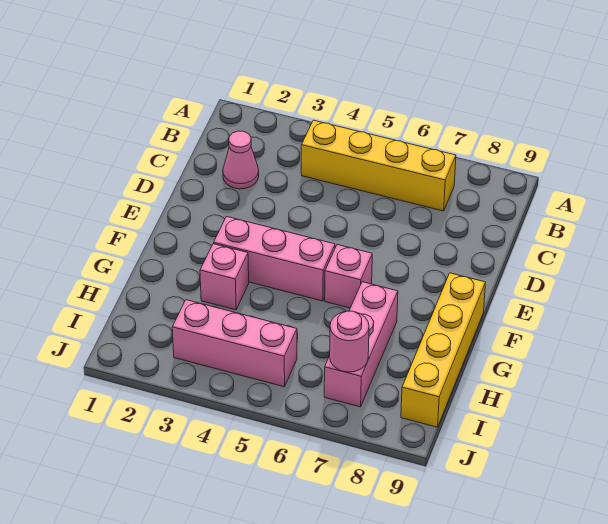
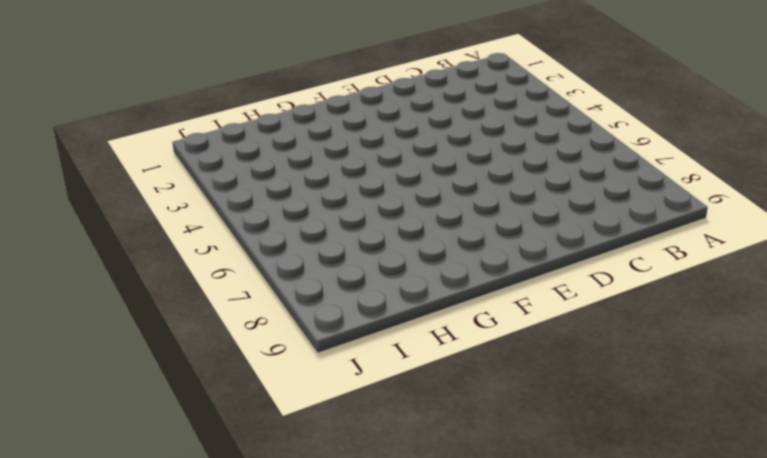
none -> yellow brick B4:B7 level 1
none -> pink cone C2 level 1

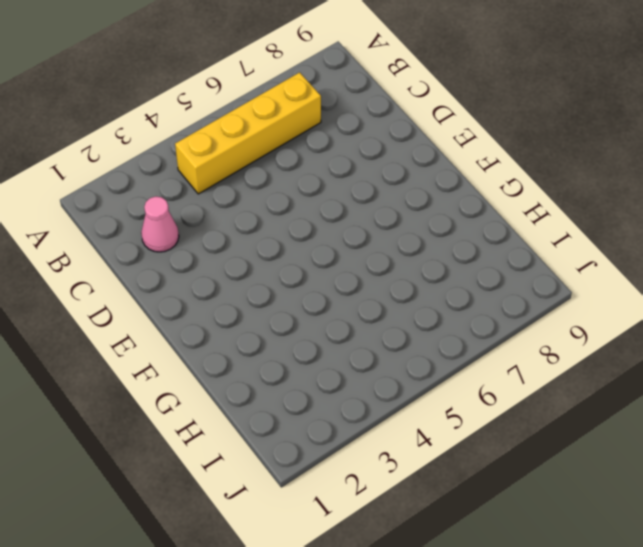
none -> pink brick F3:F5 level 1
none -> pink brick F6 level 1

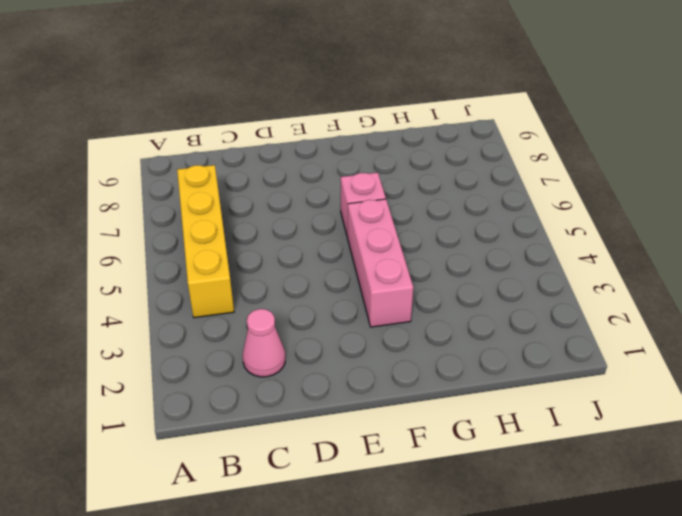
none -> yellow brick F9:I9 level 1
none -> pink brick G3 level 1

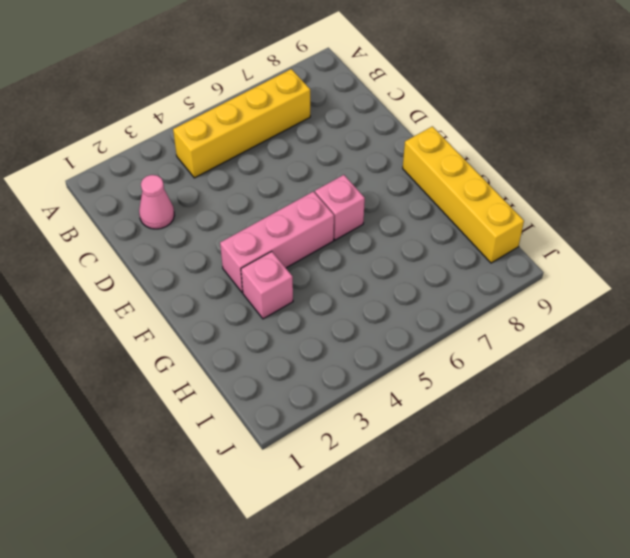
none -> pink brick G7:I7 level 1
none -> pink brick I3:I5 level 1

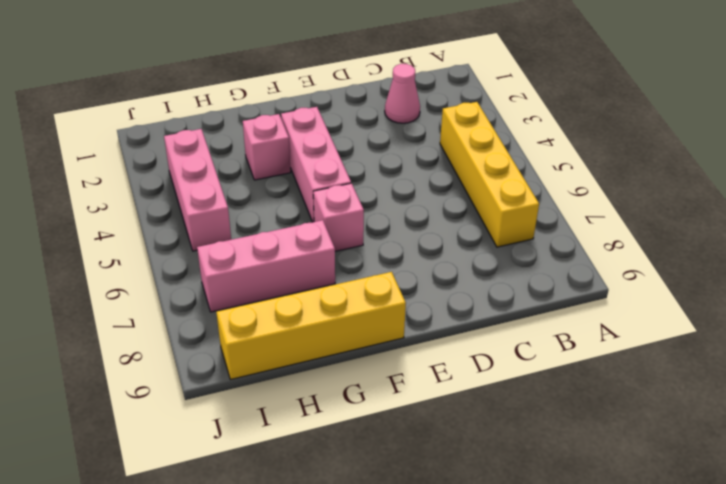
none -> pink round brick I7 level 2

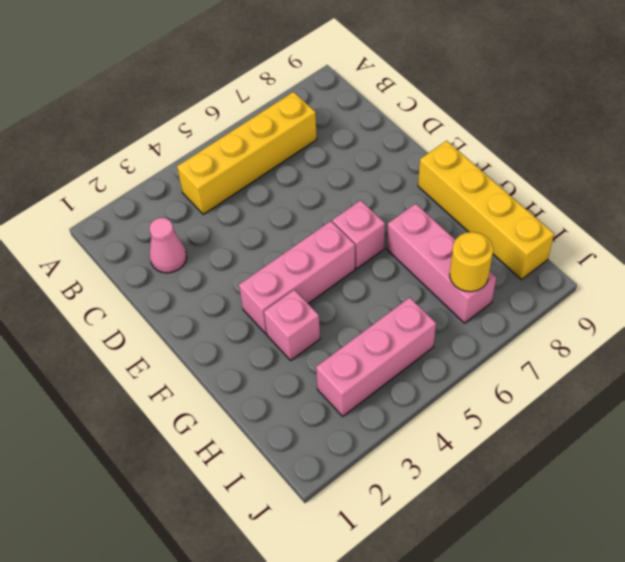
yellow round brick I7 level 2 -> pink round brick I7 level 2

